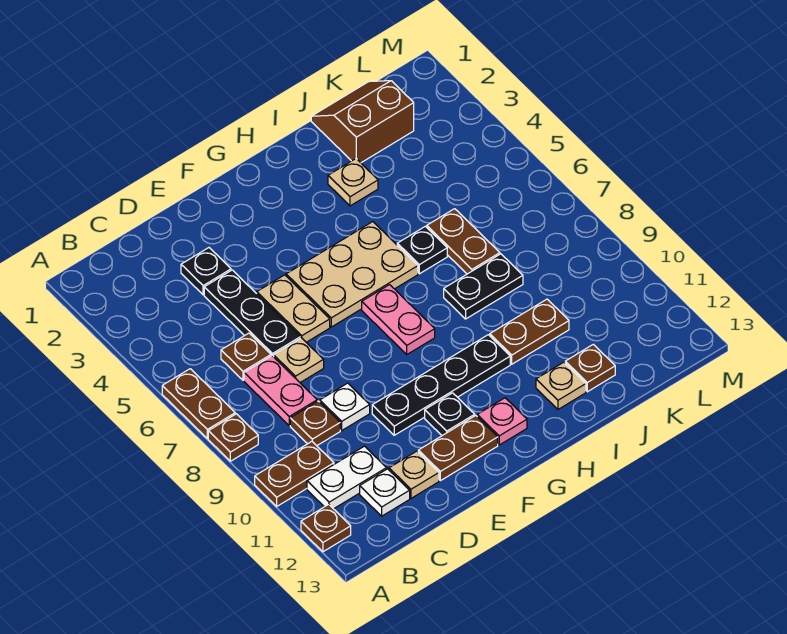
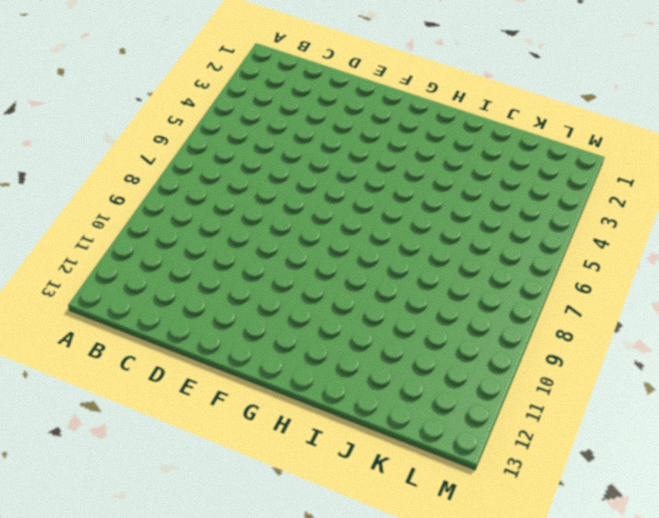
none -> brown plate A6:A7 level 1
none -> brown plate A8 level 1
none -> brown plate A10:B10 level 1

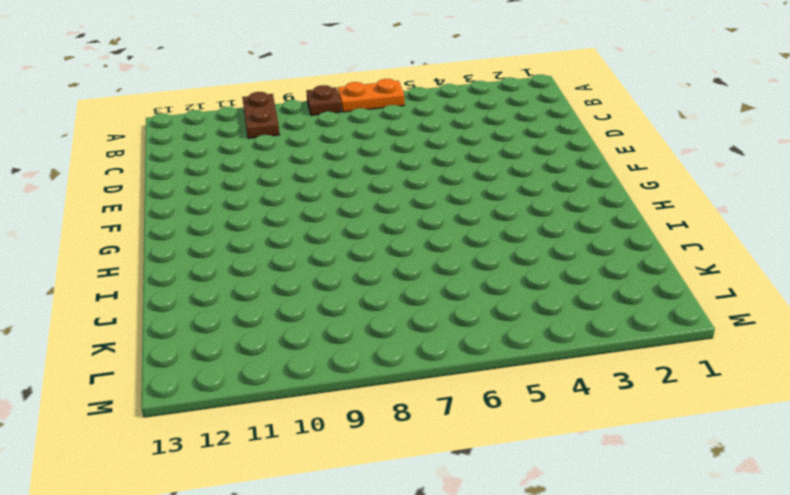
orange plate A6:A7 level 1 -> brown plate A6:A7 level 1
none -> brown plate A12 level 1
none -> white plate B11:C11 level 1
none -> brown plate C6 level 1

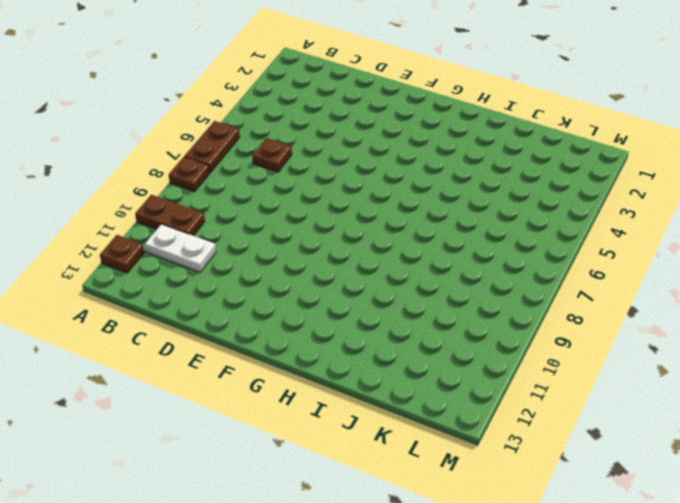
none -> pink plate C7:C8 level 1
none -> brown plate C9 level 1
none -> white plate C12 level 1

